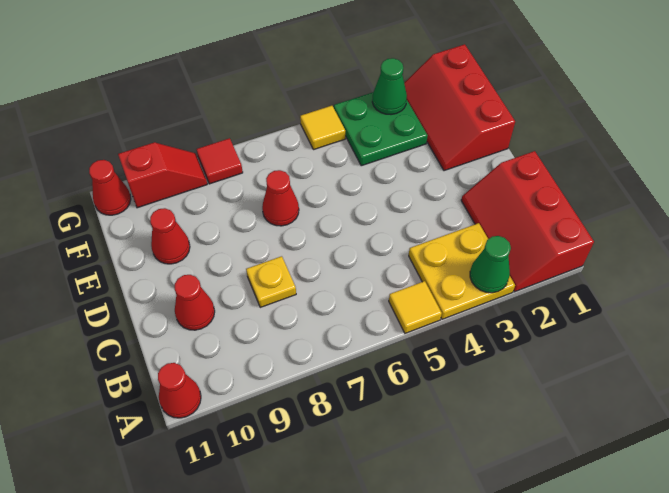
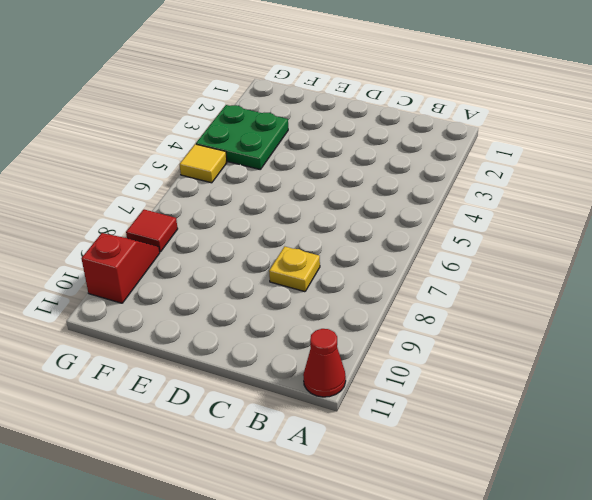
none -> red slope A1:C2 level 1 top 1
none -> yellow plate A3:B4 level 1
none -> yellow tile A5 level 1

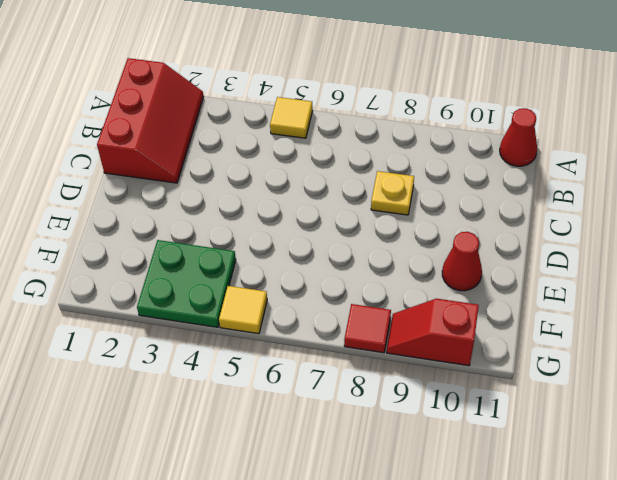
none -> yellow plate A3:B4 level 1
none -> red cone C10 level 1
none -> red slope E1:G2 level 1 top 1

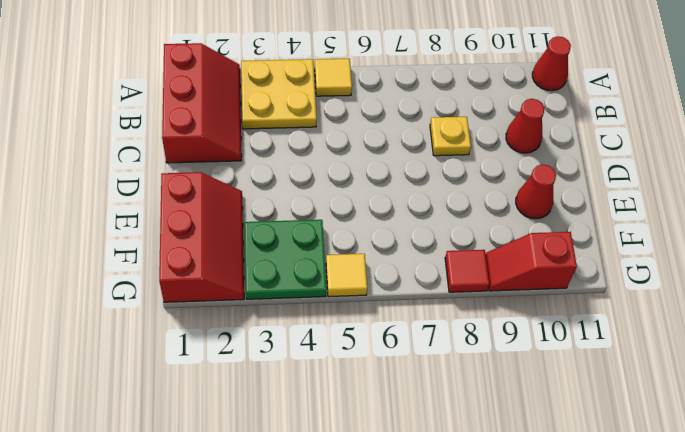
none -> red cone E7 level 1
none -> red cone G11 level 1
none -> green cone A3 level 2

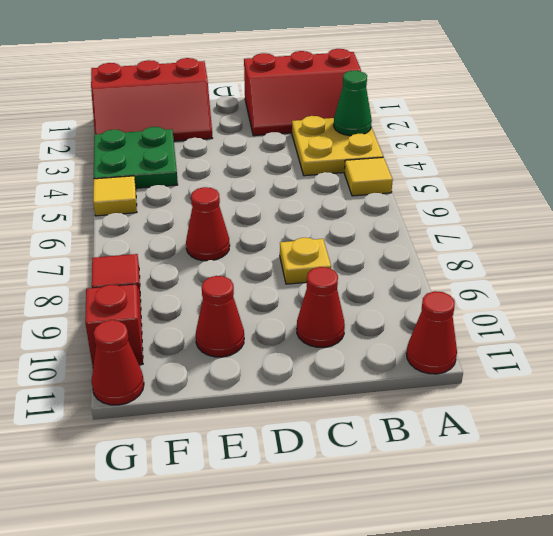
none -> green cone G3 level 2

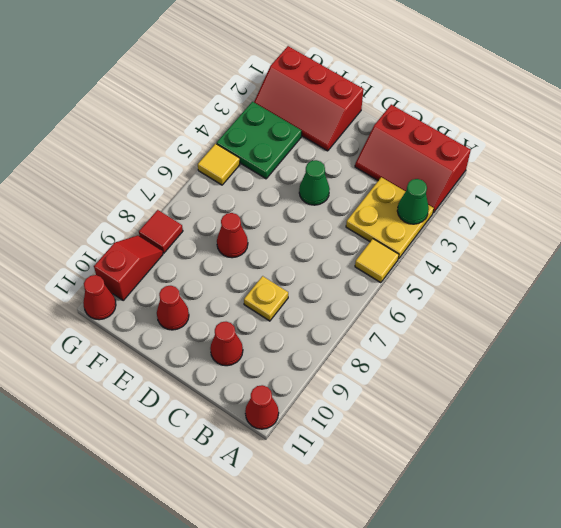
green cone D4 level 1 -> green cone G3 level 2

